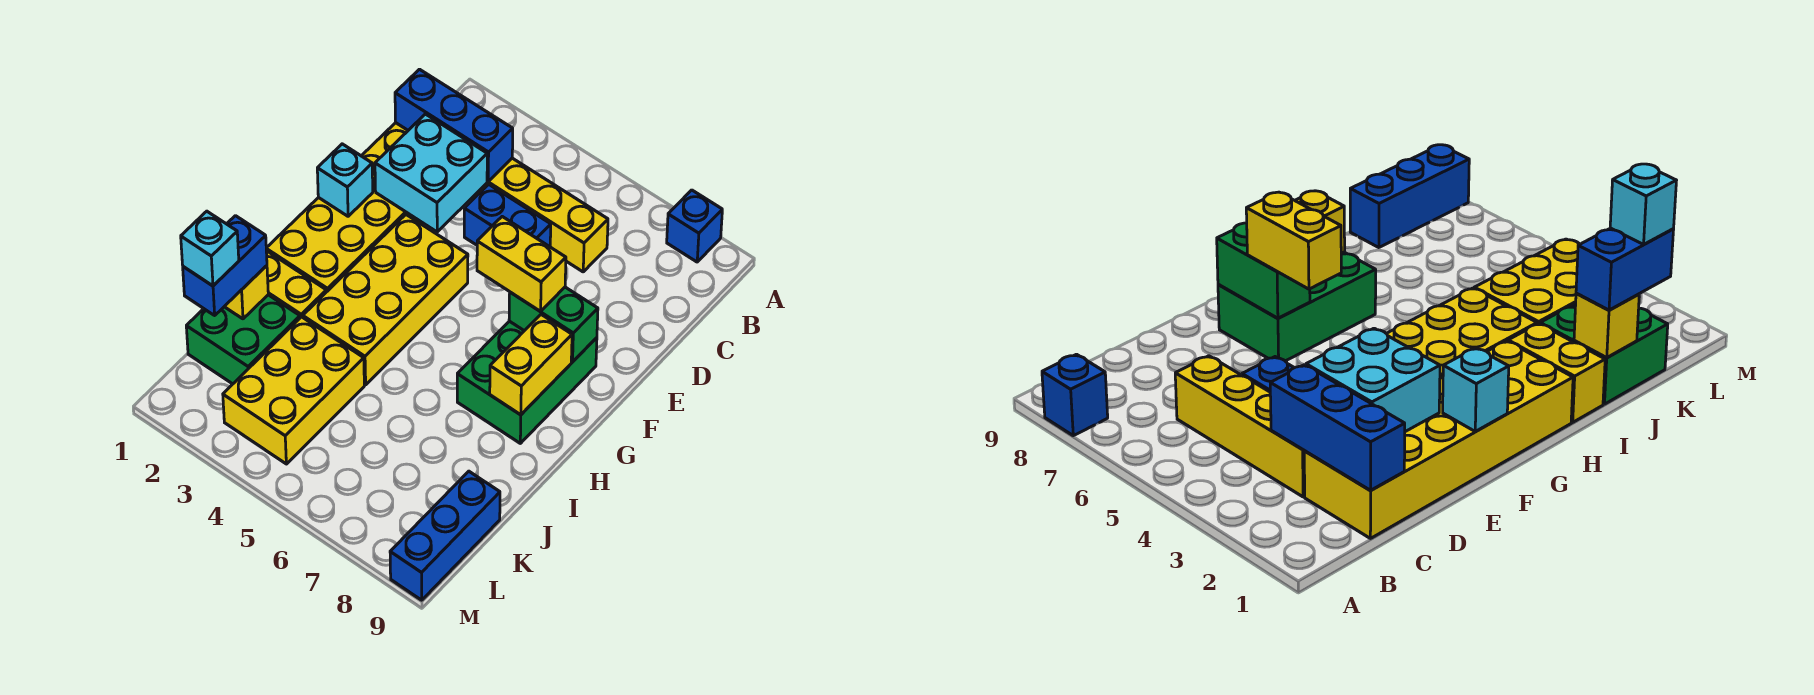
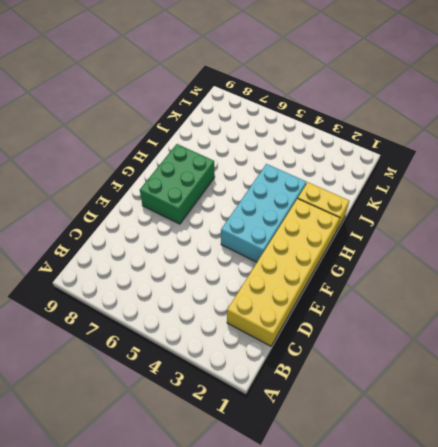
cyan brick F3:I4 level 1 -> yellow brick F3:I4 level 1
none -> blue brick A8 level 1
none -> yellow brick C3:C6 level 1
none -> blue brick D4:D5 level 1

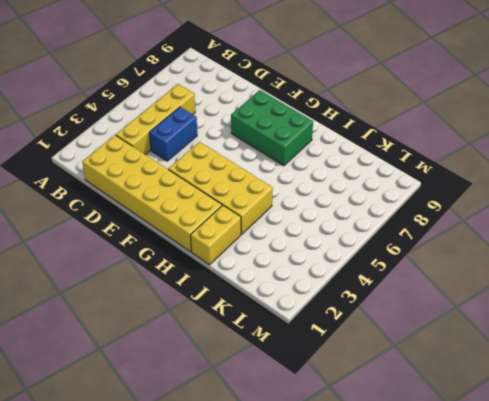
none -> blue brick A8 level 1
none -> green brick J1:K2 level 1
none -> yellow brick J3:L4 level 1

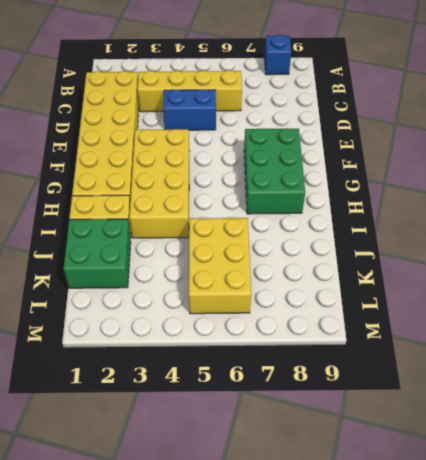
yellow brick J5:L6 level 1 -> yellow brick J3:L4 level 1
none -> blue brick K9:M9 level 1
none -> blue brick C1:C3 level 2
none -> cyan brick D2:E3 level 2

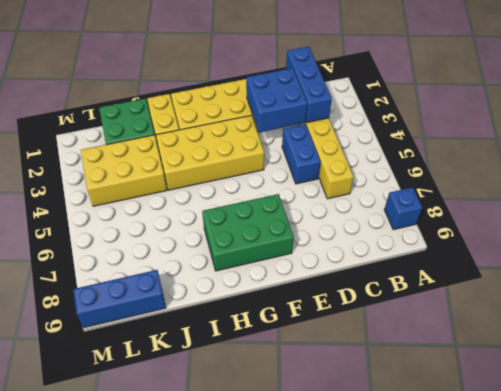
blue brick D2:E3 level 2 -> cyan brick D2:E3 level 2
none -> cyan brick F1 level 2
none -> green brick F7:F8 level 2
none -> yellow brick G8:H8 level 2

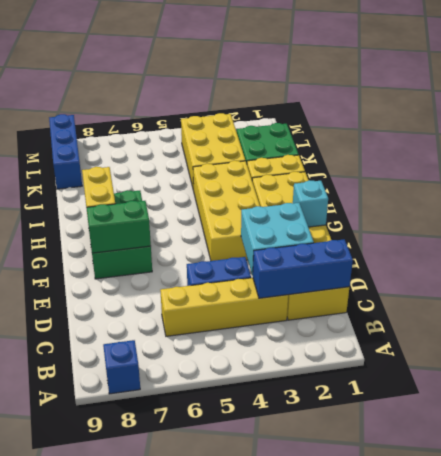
none -> yellow brick J1 level 2
none -> yellow brick F6:F7 level 3
none -> blue brick J1:K1 level 3

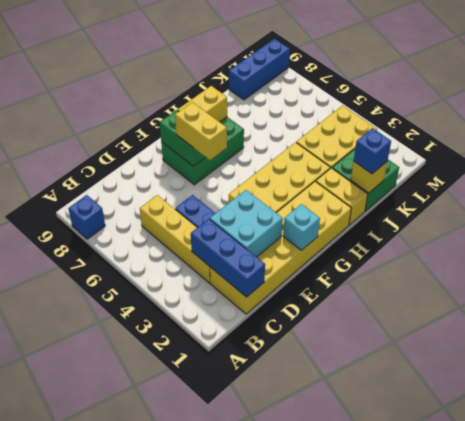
blue brick J1 level 3 -> blue brick J1:K1 level 3
none -> cyan brick K1 level 4

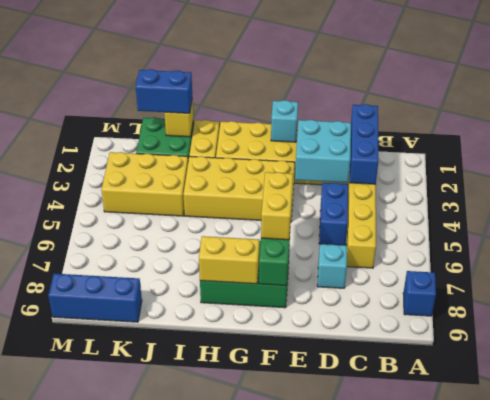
cyan brick D7 level 1 -> cyan brick K1 level 4

